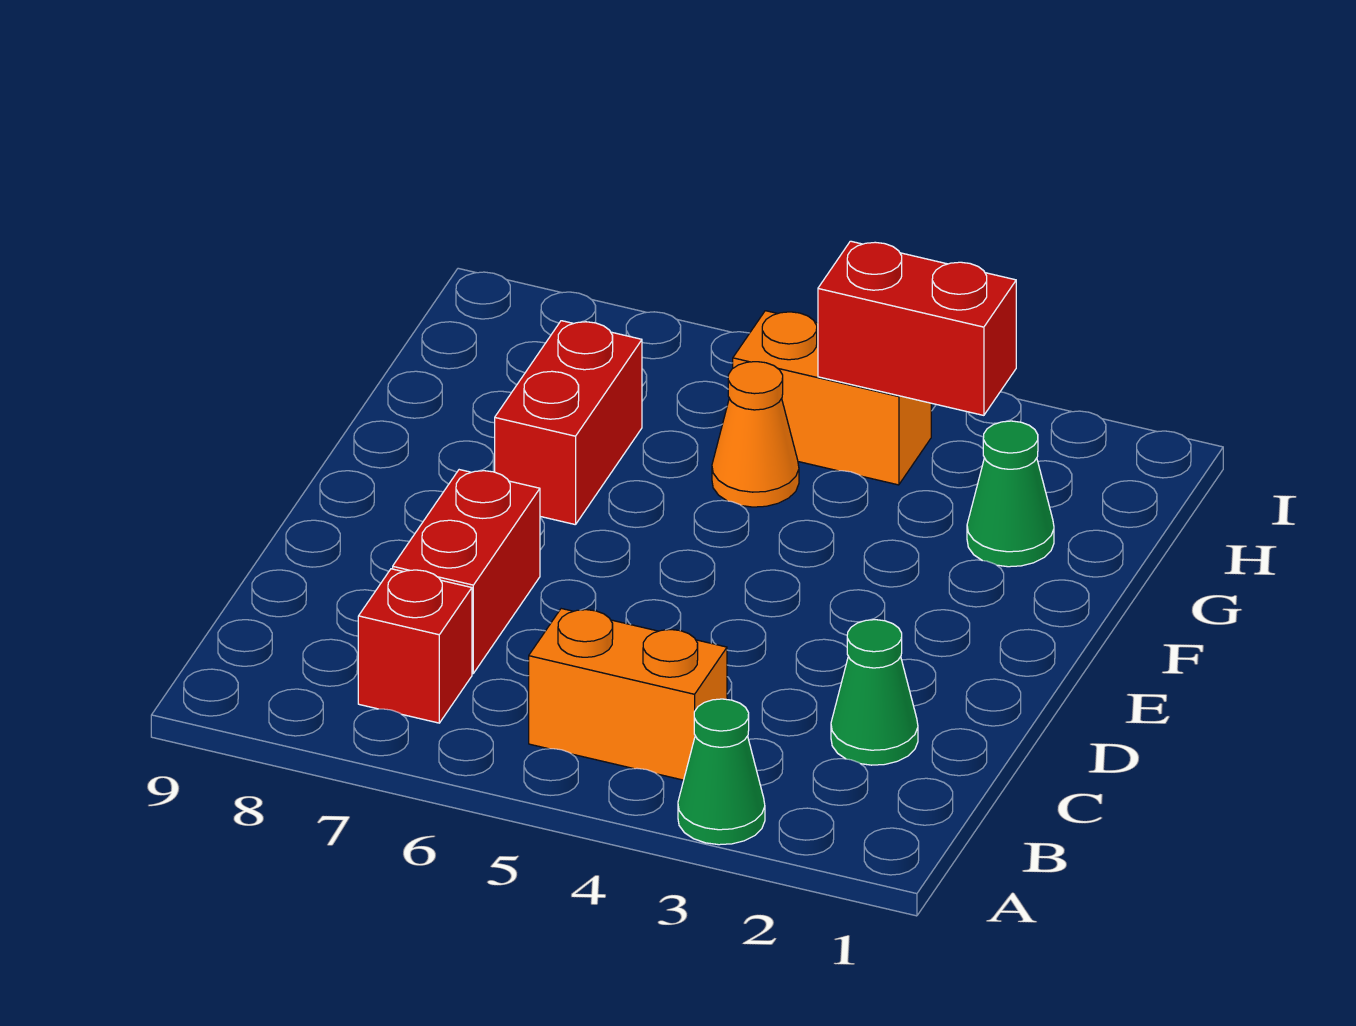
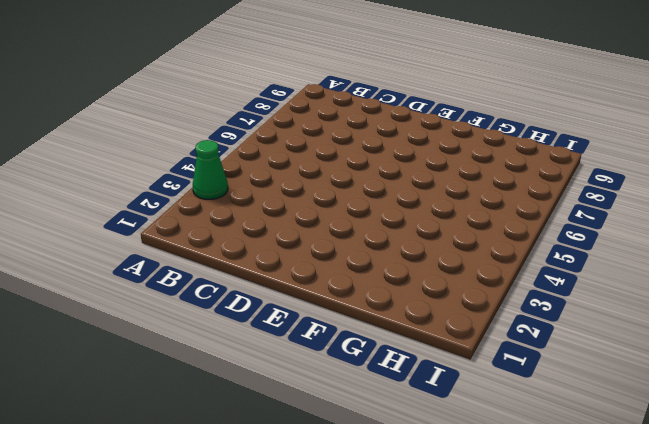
none -> orange brick B4:B5 level 1
none -> red brick B7 level 1

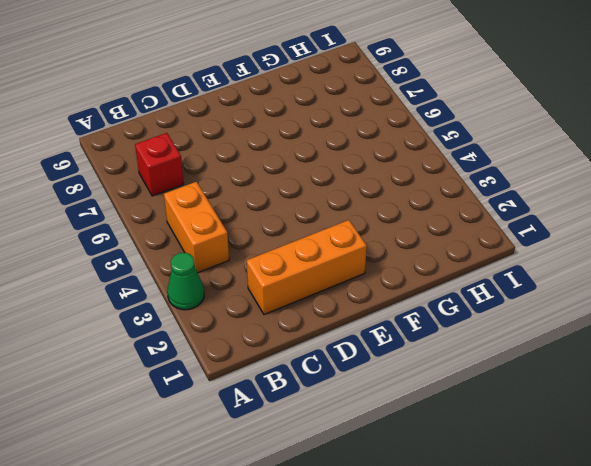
orange brick C2:E2 level 1 -> green cone C2 level 1
none -> red brick C7:D7 level 1
none -> red brick F7:G7 level 1

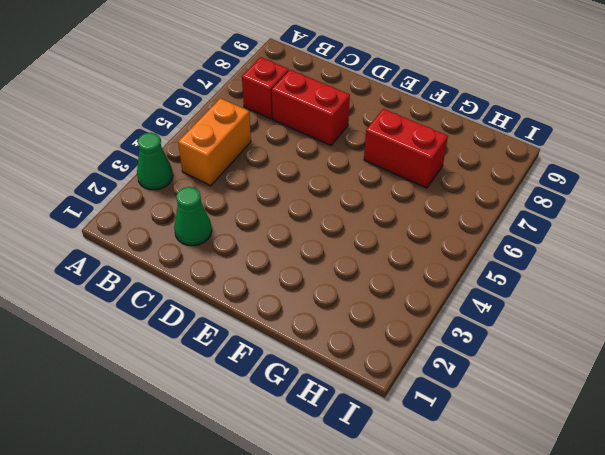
none -> green cone G2 level 1
none -> orange cone G5 level 1

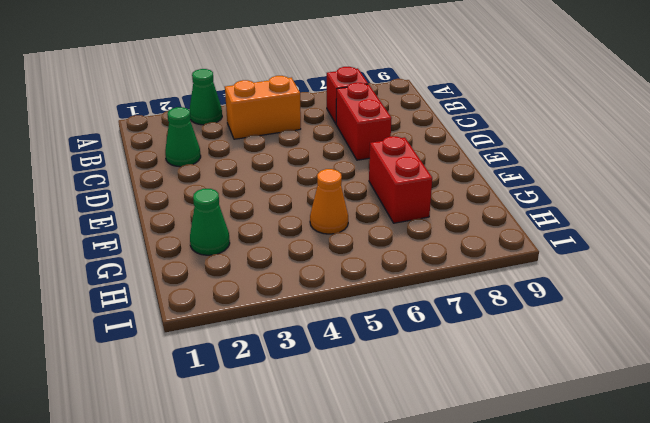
none -> orange brick H4:H5 level 1
none -> red brick H3:H4 level 2

